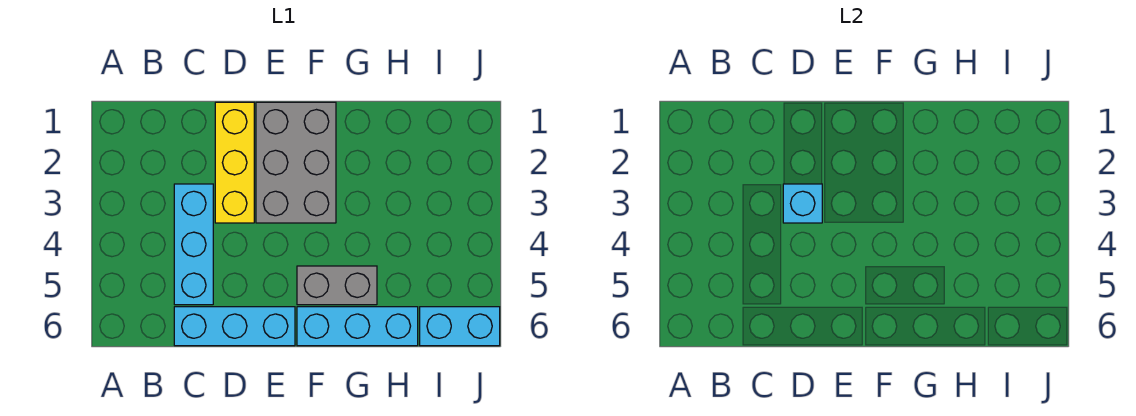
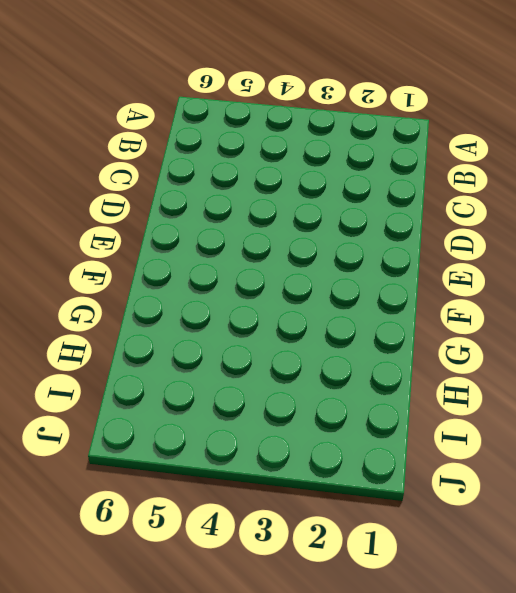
none -> cyan brick C3:C5 level 1
none -> cyan brick C6:E6 level 1

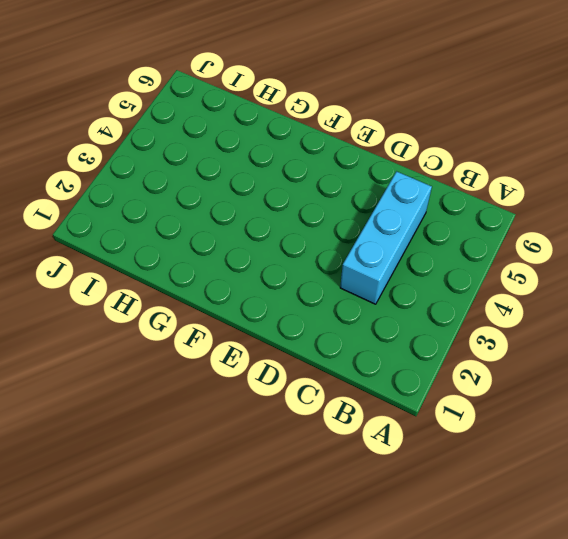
none -> cyan brick C6:E6 level 1
none -> yellow brick D1:D3 level 1

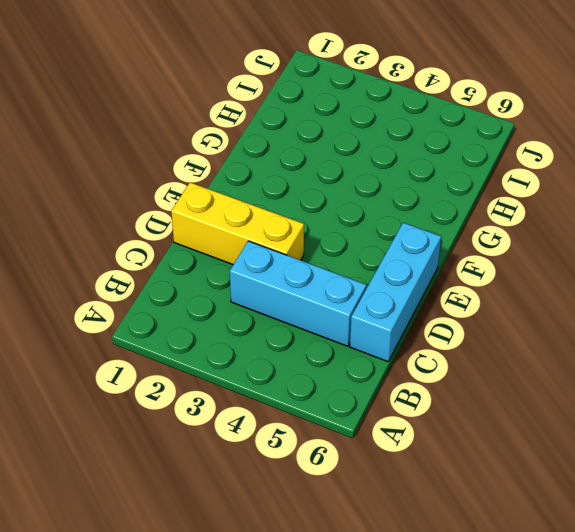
none -> grey brick E1:F3 level 1
none -> grey brick F5:G5 level 1

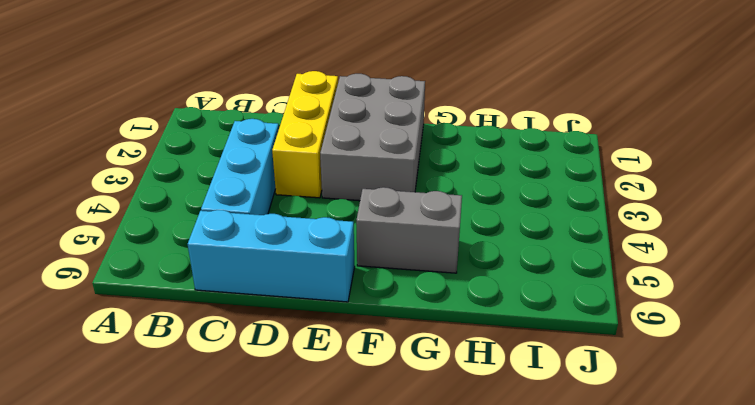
none -> cyan brick F6:H6 level 1
none -> cyan brick I6:J6 level 1

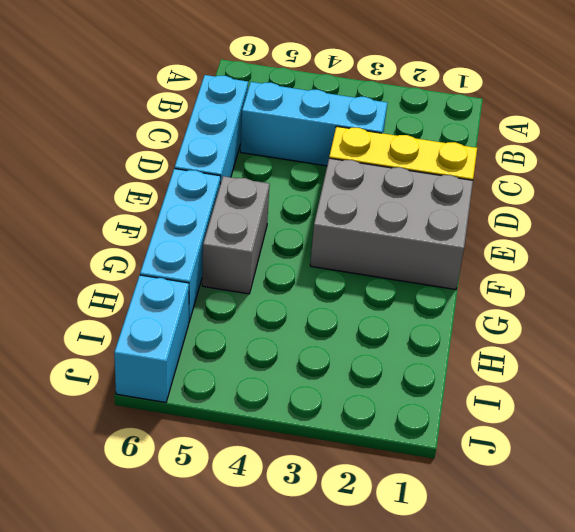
none -> cyan brick D3 level 2

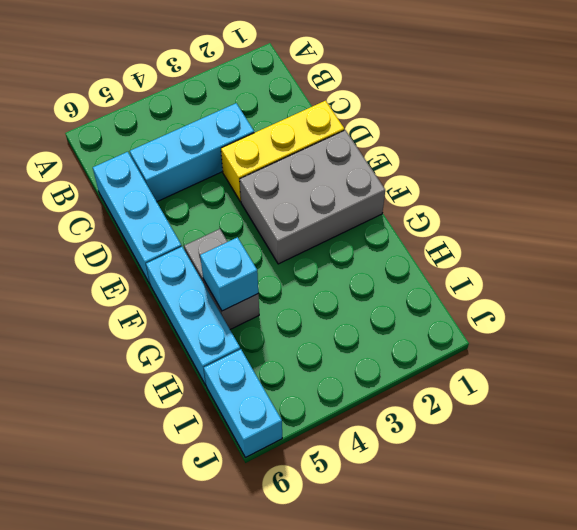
cyan brick G5 level 2 -> cyan brick D3 level 2

